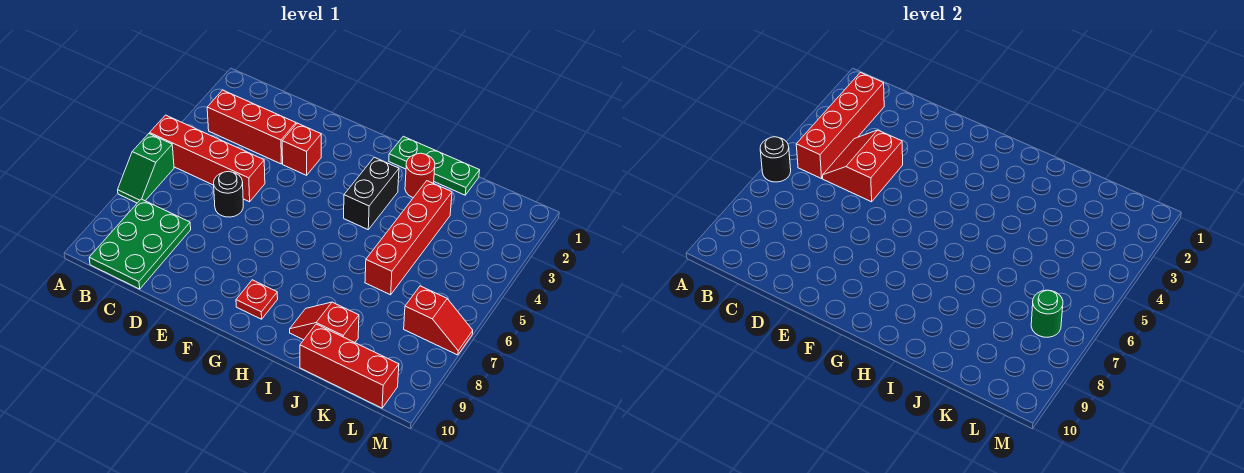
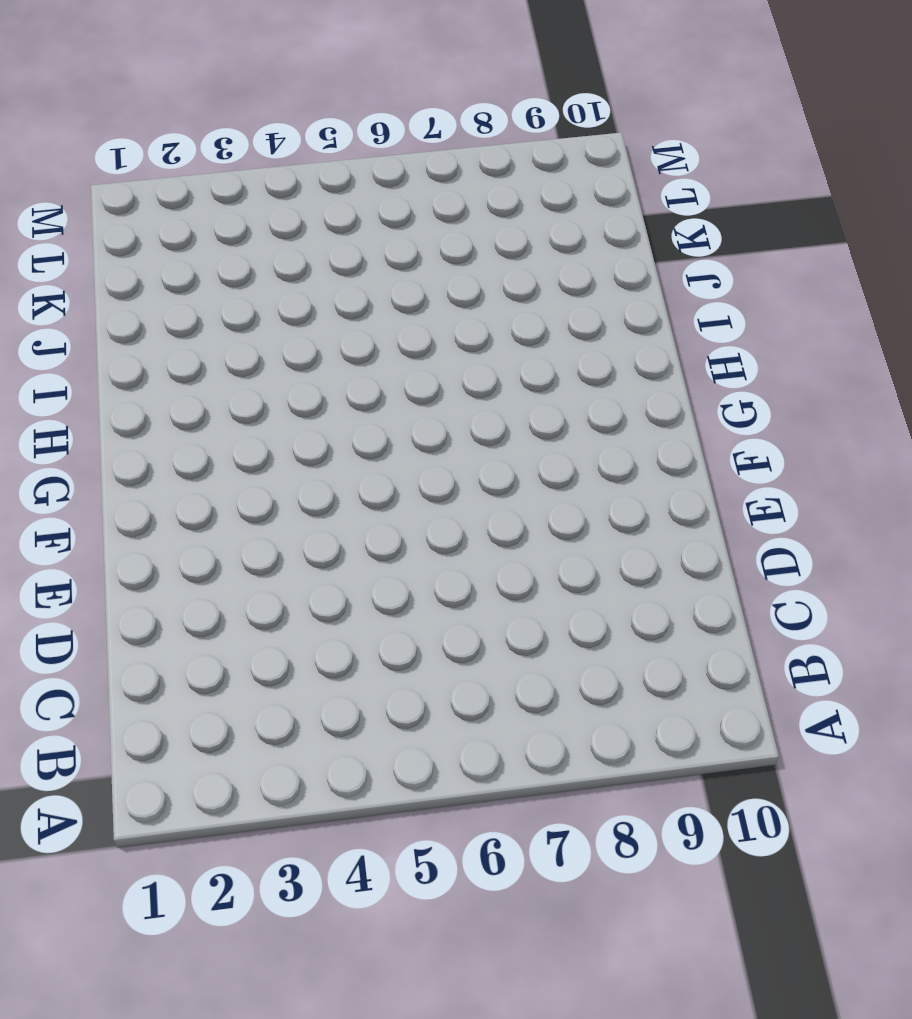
none -> red brick A5:D5 level 1
none -> green slope A6:A7 level 1 top 6
none -> red brick B3:D3 level 1

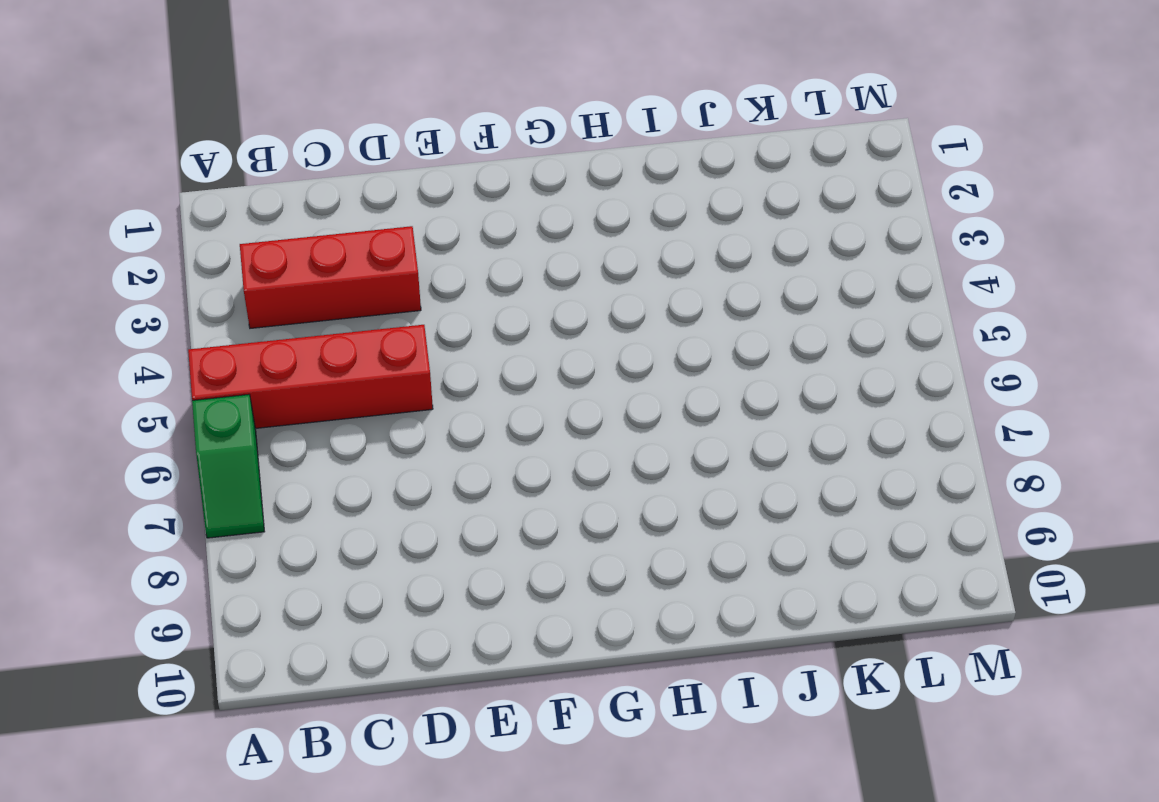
none -> green plate B8:C10 level 1
none -> black round brick D6 level 1
none -> red brick E3 level 1

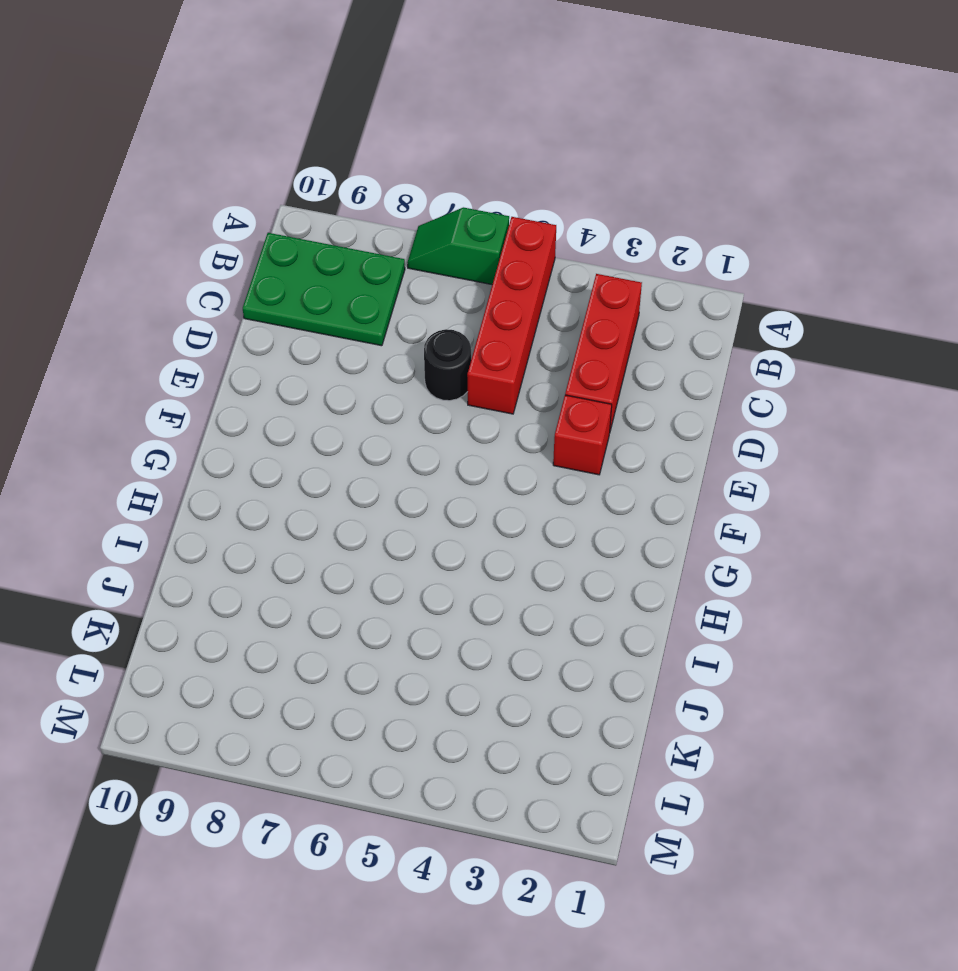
none -> red plate G9 level 1
none -> green plate H1:J1 level 1
none -> black brick H3:H4 level 1

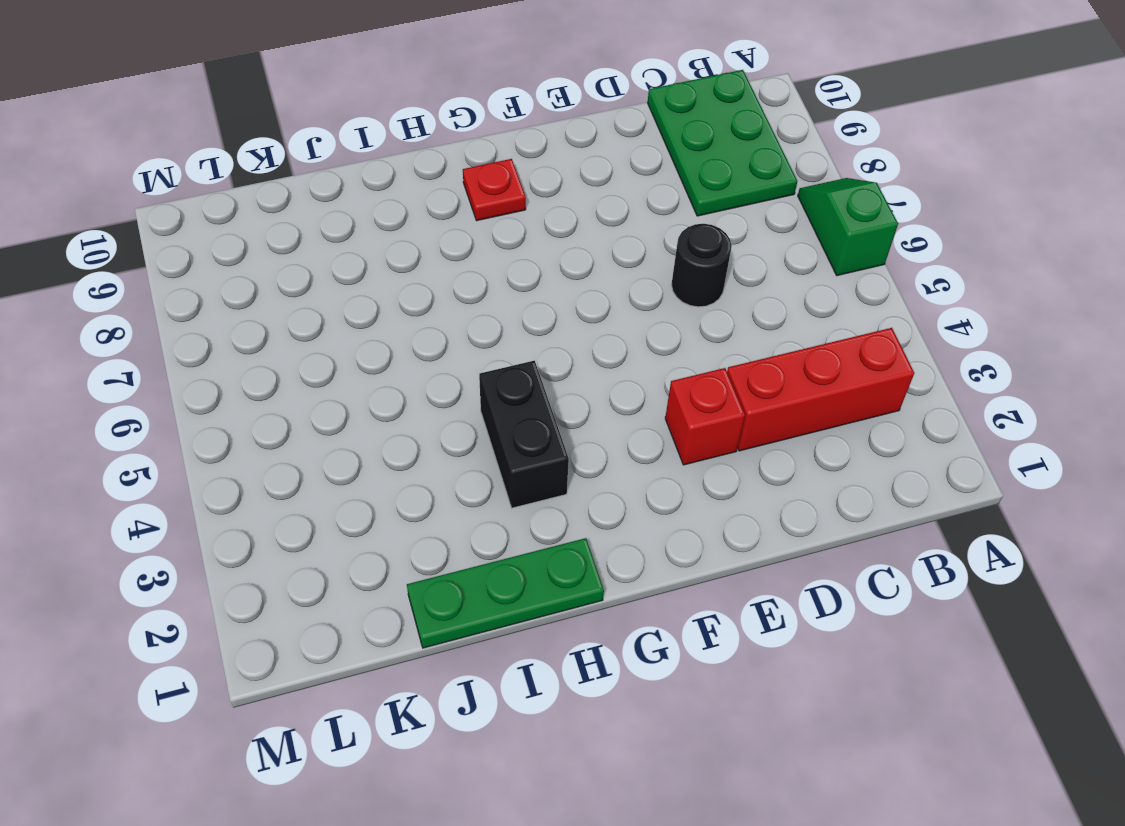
none -> red brick A5:D5 level 1
none -> red round brick I2 level 1
none -> red slope I9:J9 level 1 top J

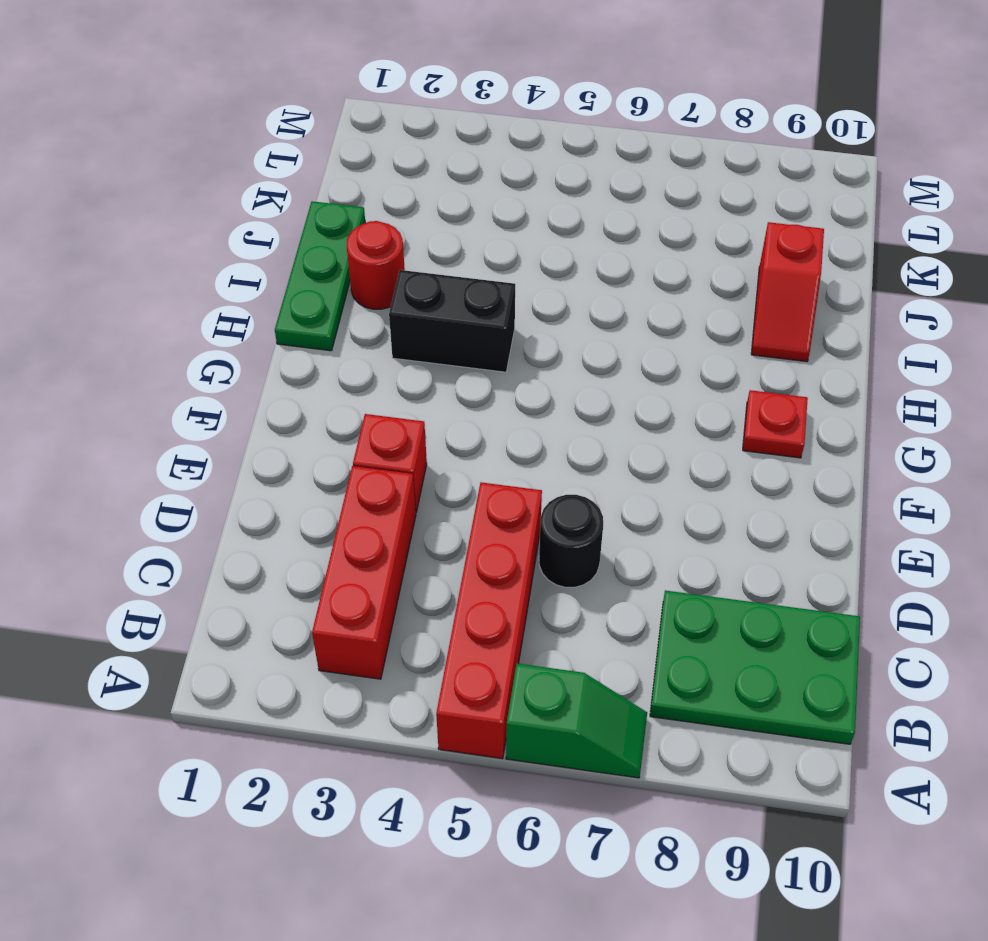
none -> red brick J3:J6 level 1
none -> red brick J10:L10 level 1
none -> red slope L7:M7 level 1 top L

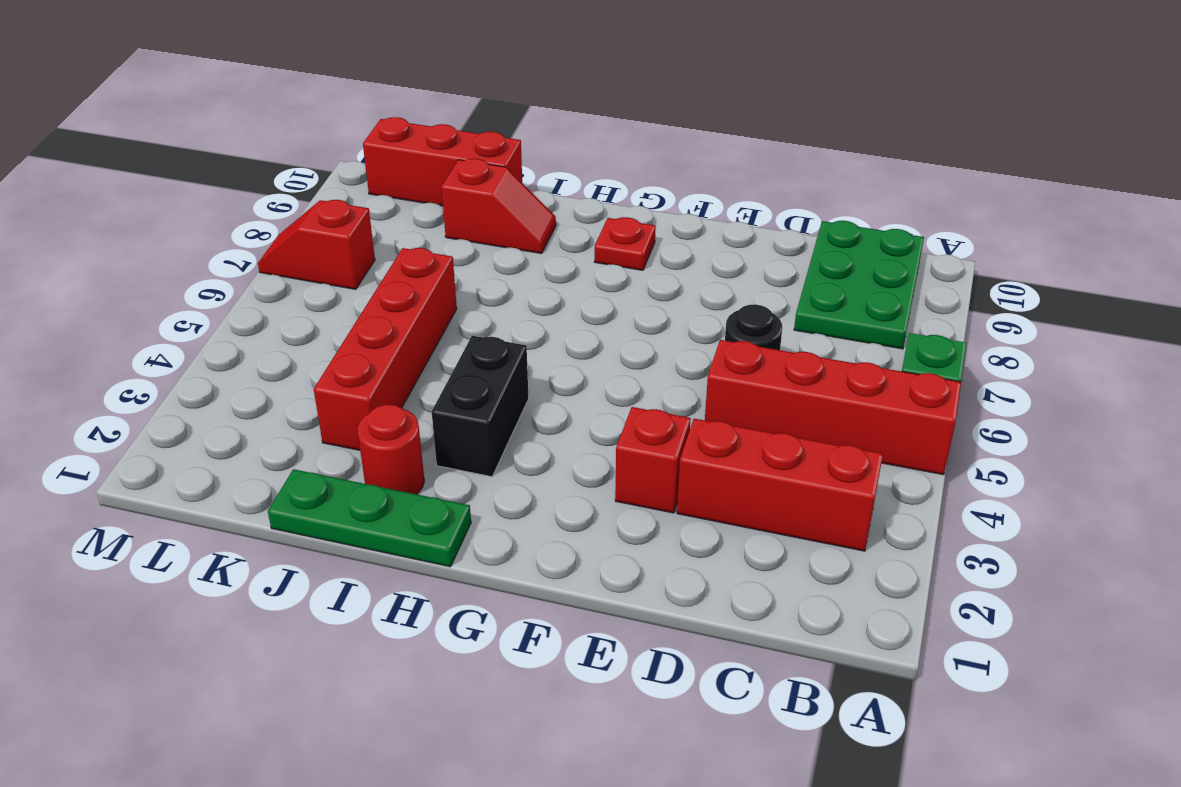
none -> black round brick A6 level 2
none -> red brick B2:B5 level 2
none -> red slope C4:D5 level 2 top D

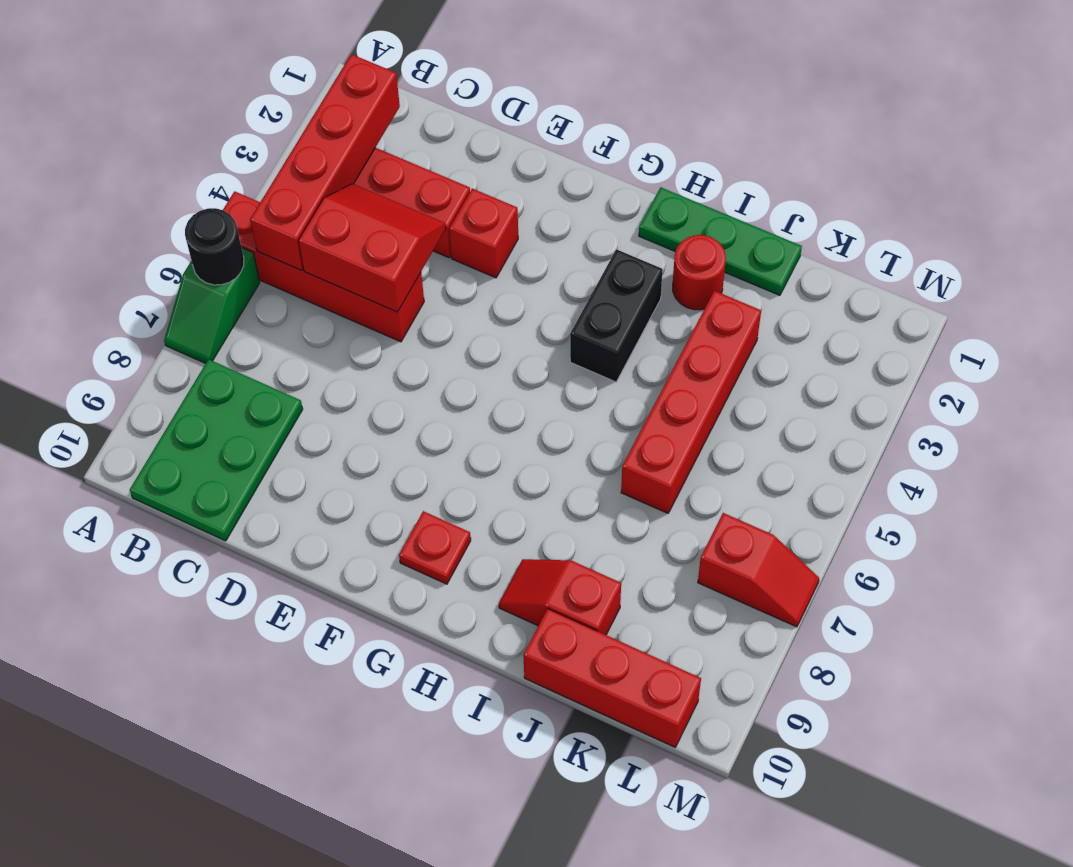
red slope C4:D5 level 2 top 5 -> red slope C4:D5 level 2 top D
none -> black round brick D6 level 1
none -> green round brick L7 level 2

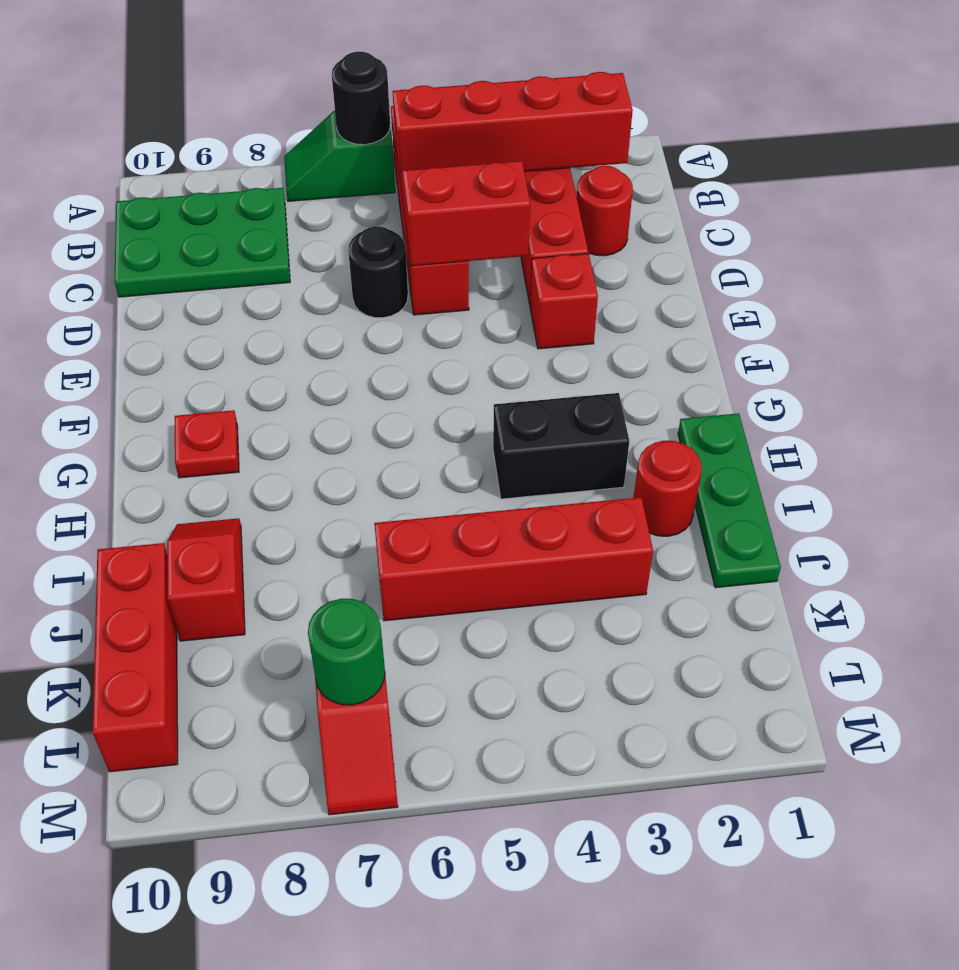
red round brick C2 level 1 -> none

